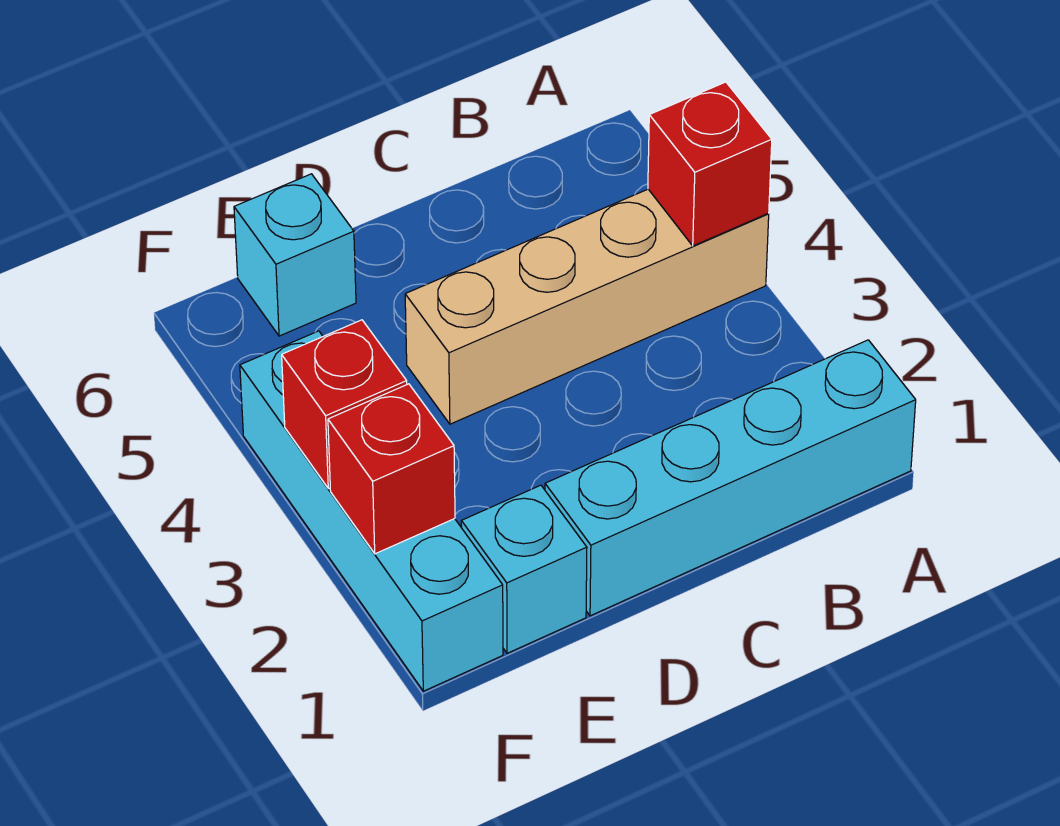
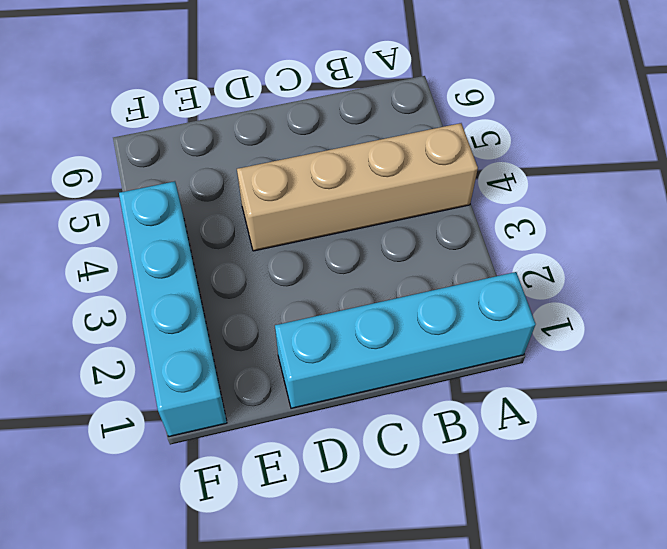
none -> cyan brick E1 level 1
none -> cyan brick E6 level 1

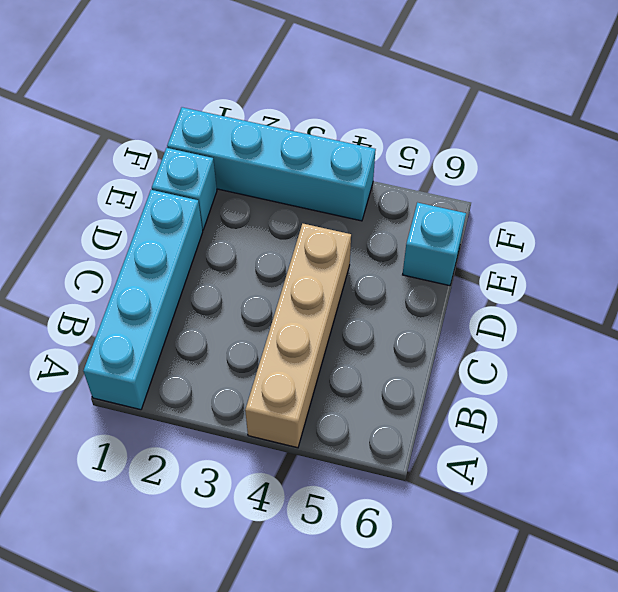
none -> red brick A4 level 2
none -> red brick F2 level 2

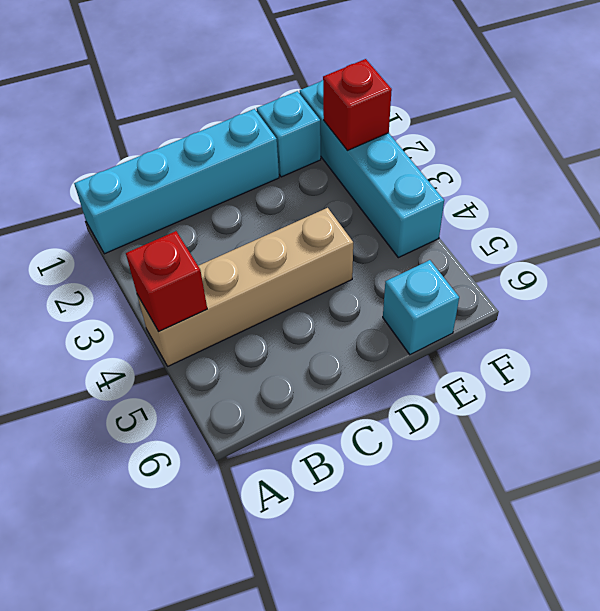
none -> red brick F3 level 2

